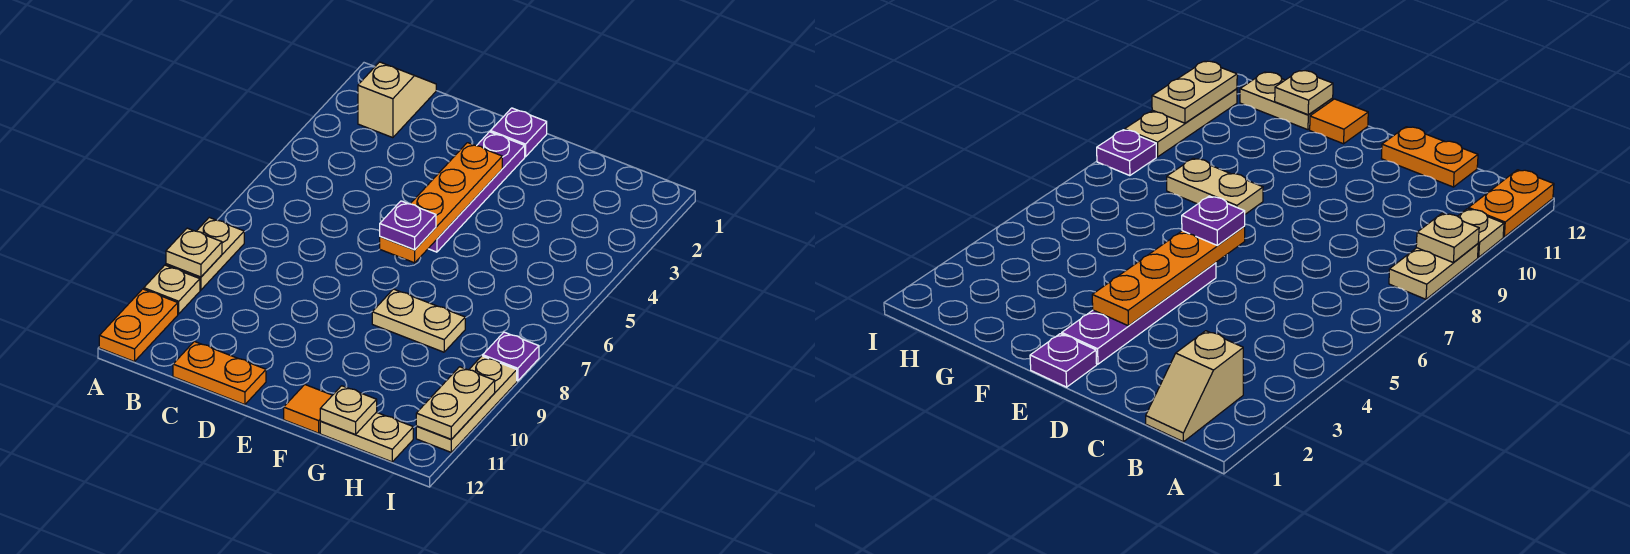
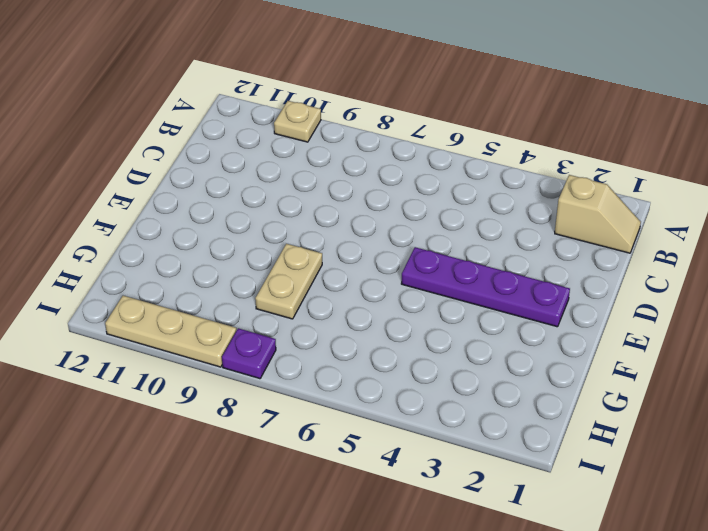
none -> tan plate A8:A9 level 1
none -> orange plate A11:A12 level 1
none -> orange plate C12:D12 level 1

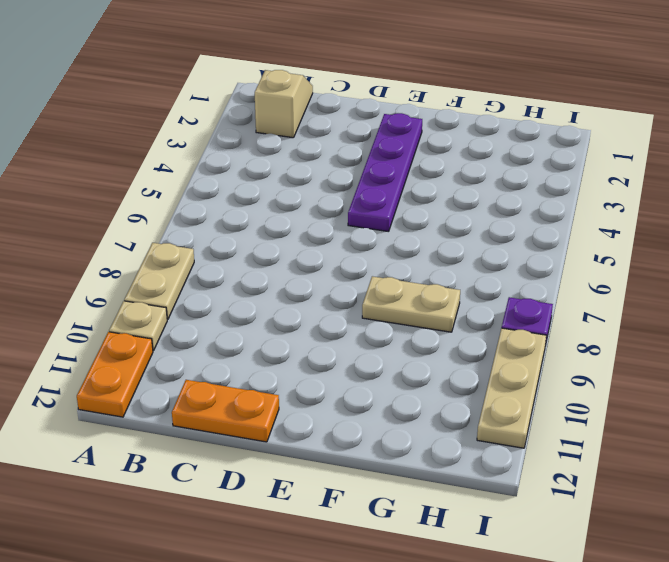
none -> purple plate E1 level 1
none -> orange tile F12 level 1
none -> tan plate G12:H12 level 1

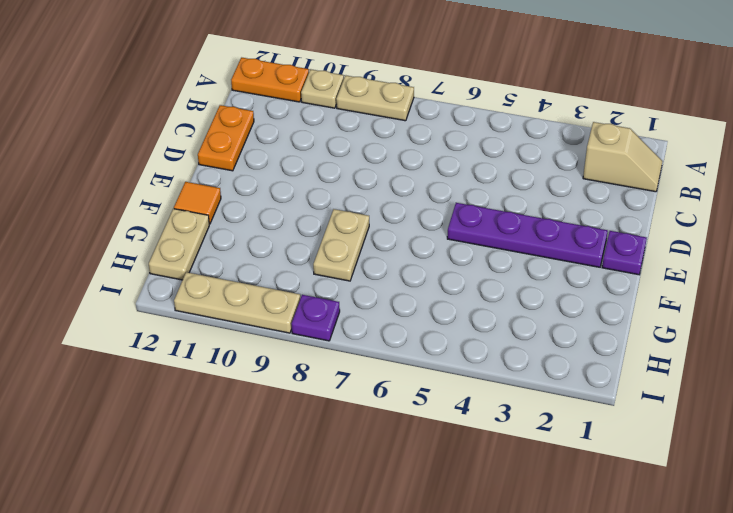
none -> tan plate A9 level 2
none -> orange plate E3:E6 level 2
none -> tan plate G12 level 2

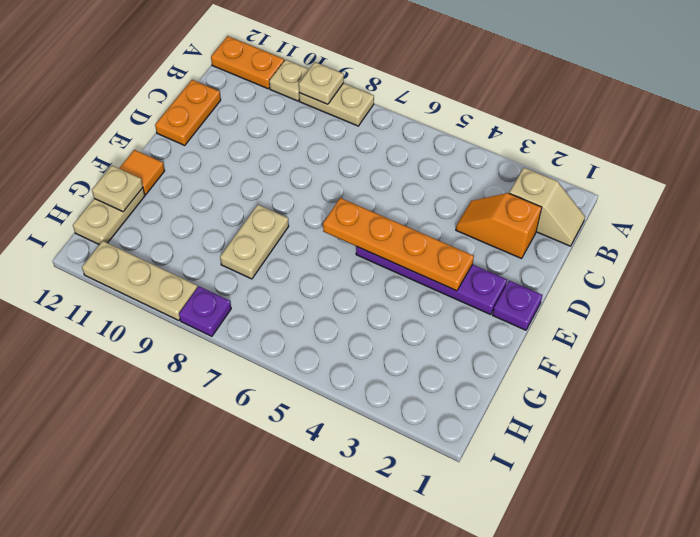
orange slope C2:C3 level 1 top 2 -> none
none -> tan plate I10:I11 level 2
none -> purple plate E6 level 3

